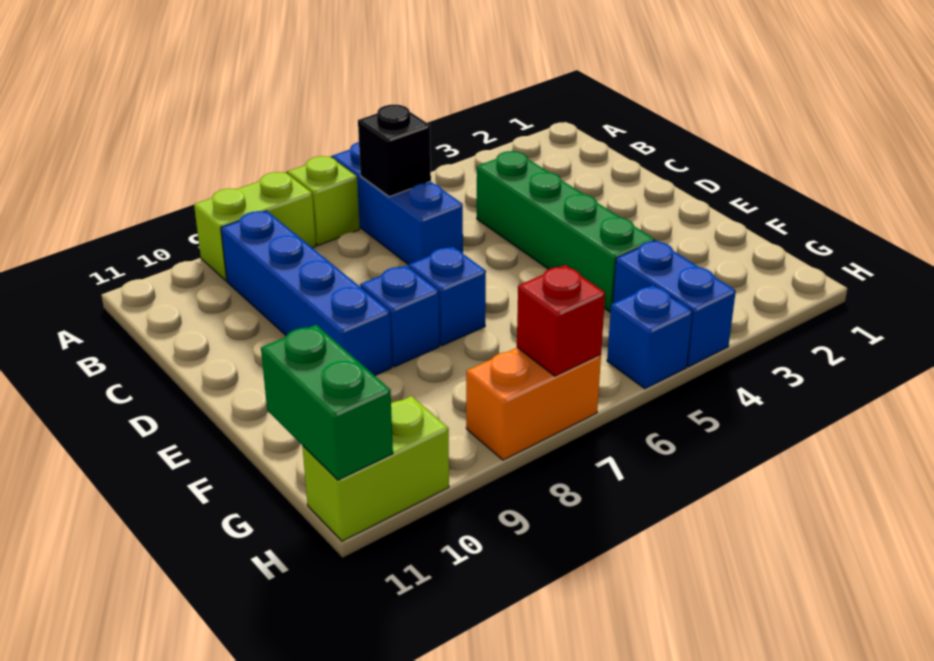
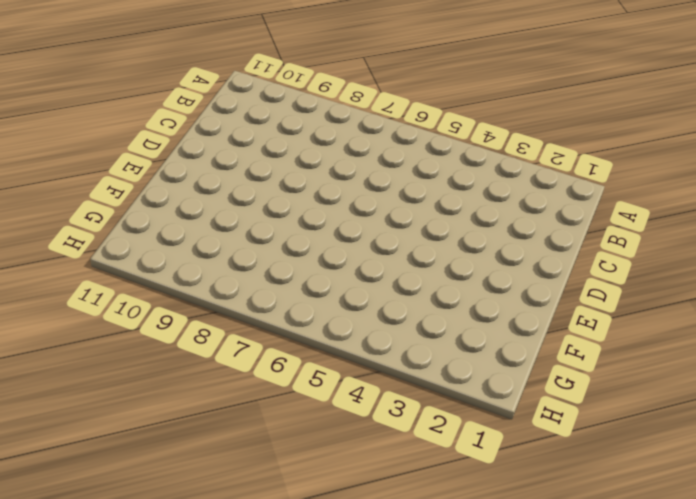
none -> blue brick A6:C6 level 1
none -> lime brick A7 level 1
none -> lime brick A8:A9 level 1

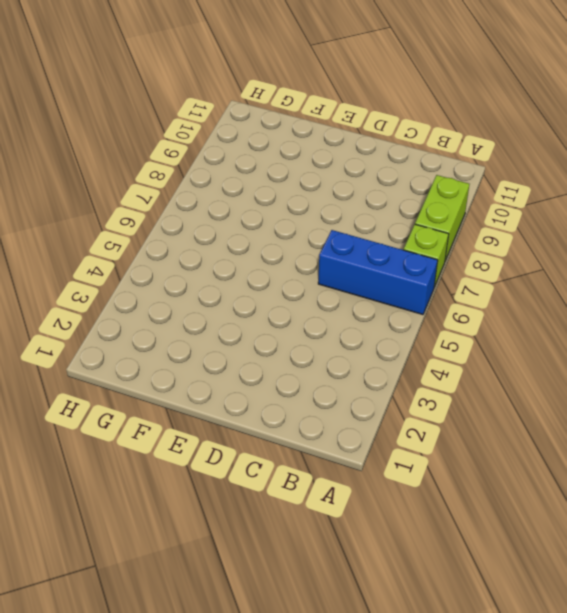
none -> blue brick B9:E9 level 1
none -> green brick C4:F4 level 1
none -> blue brick E7 level 1

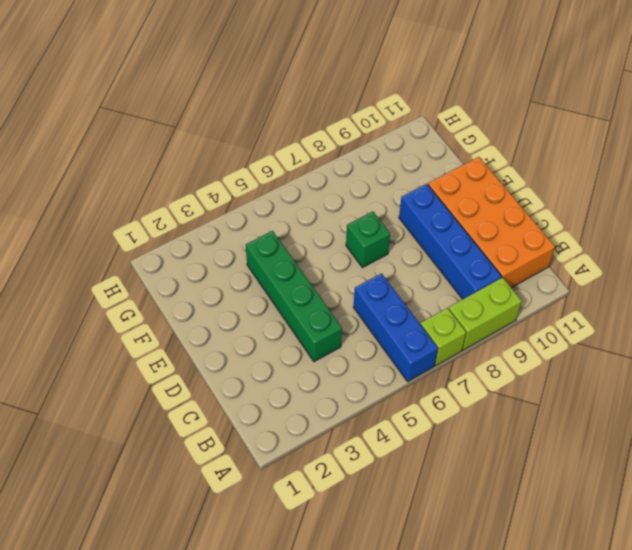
orange brick B10:E11 level 1 -> none
green brick E7 level 1 -> blue brick E7 level 1
none -> blue brick E8 level 1
none -> blue brick G4:H4 level 1
none -> blue brick H5 level 1

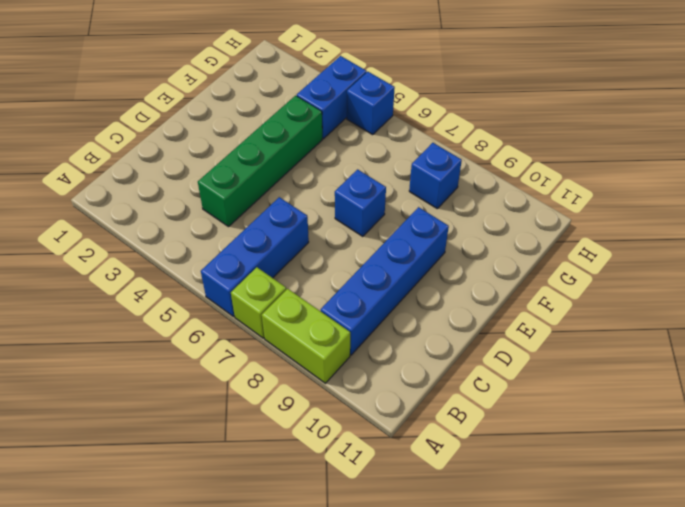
blue brick G8 level 1 -> blue brick E8 level 1
none -> orange brick H7:H8 level 1
none -> lime brick H10:H11 level 1
none -> black brick B6 level 2

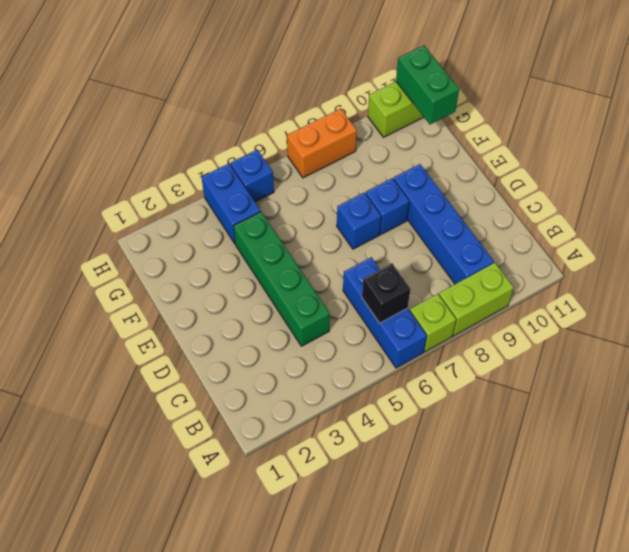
none -> red brick H7 level 2

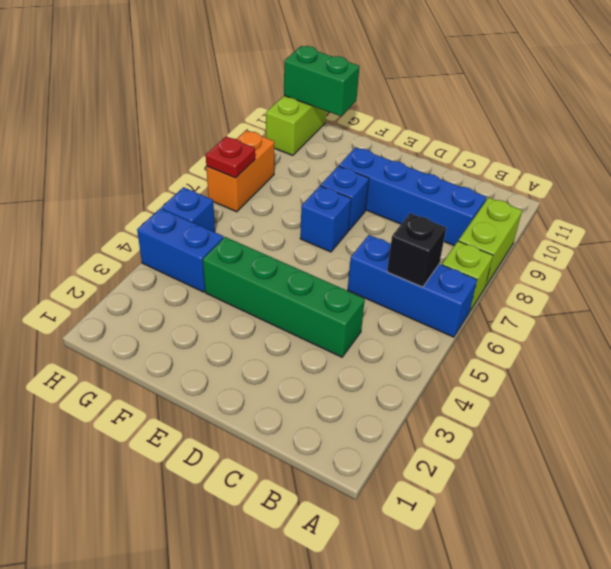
red plate H7 level 2 -> red brick H7 level 2

